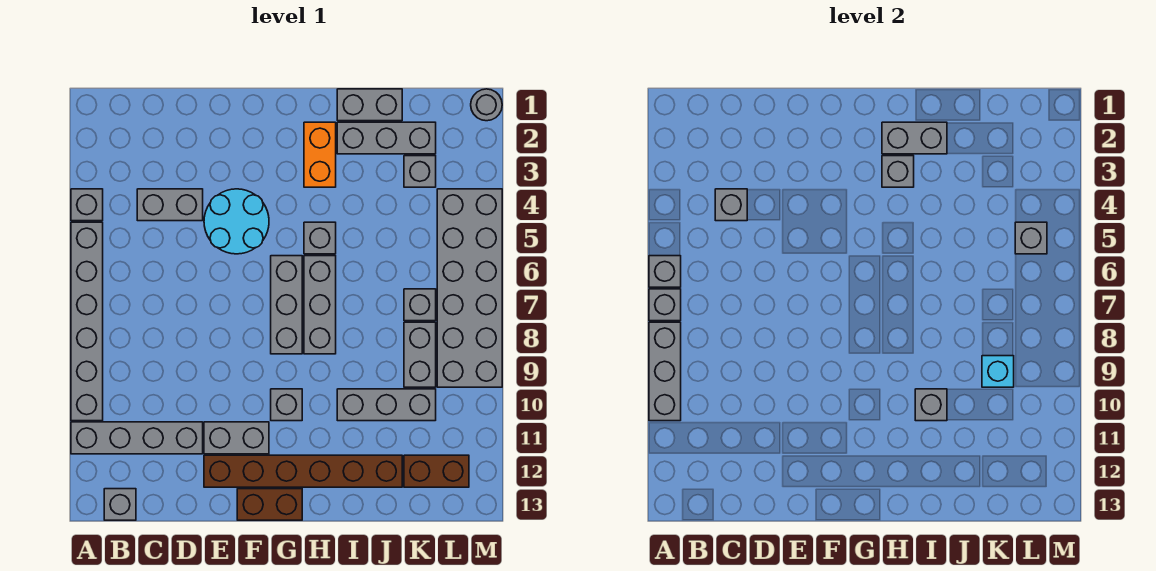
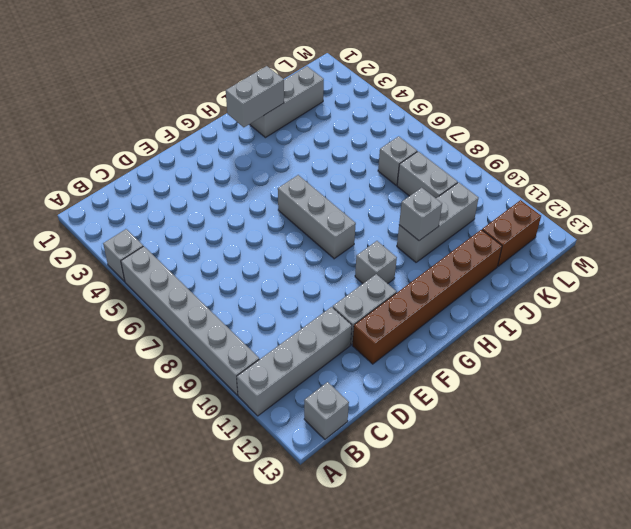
none -> grey brick C4:D4 level 1
none -> cyan round brick E4:F5 level 1
none -> brown brick F13:G13 level 1
none -> orange brick H2:H3 level 1

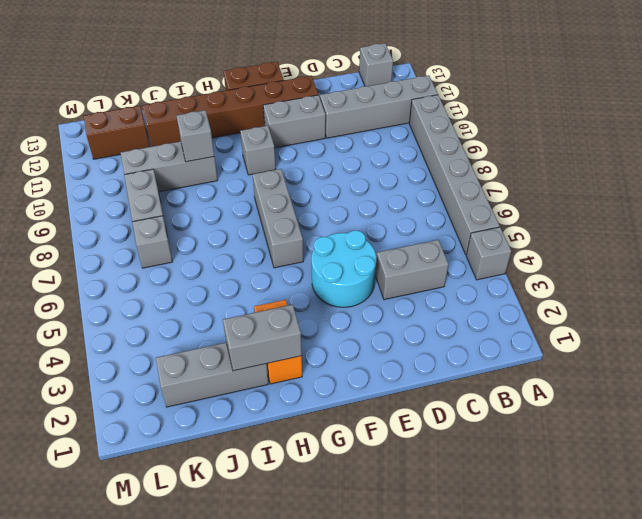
none -> grey brick H5 level 1
none -> grey brick H6:H8 level 1
none -> grey brick I1:J1 level 1
none -> grey brick K3 level 1

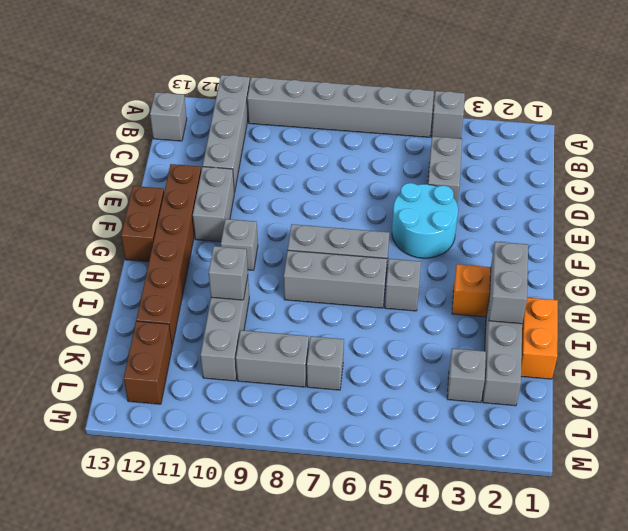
orange brick I1:J1 level 1 -> grey brick I1:J1 level 1
none -> grey brick L4:M9 level 1
none -> grey round brick M1 level 1
none -> grey brick A6 level 2
none -> grey brick A7 level 2

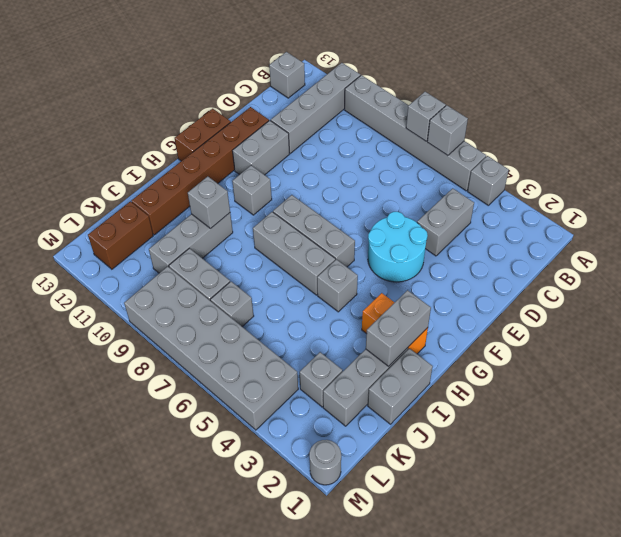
none -> grey brick A8:A10 level 2
none -> grey brick C4 level 2
none -> grey brick H3 level 2
none -> cyan brick K9 level 2

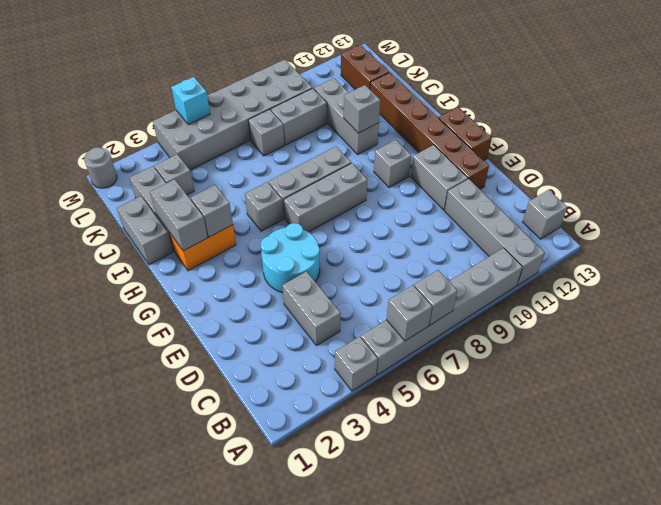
cyan brick M5 level 2 -> cyan brick K9 level 2
none -> grey brick A8:A10 level 2
none -> grey brick C4 level 2
none -> grey brick L5 level 2

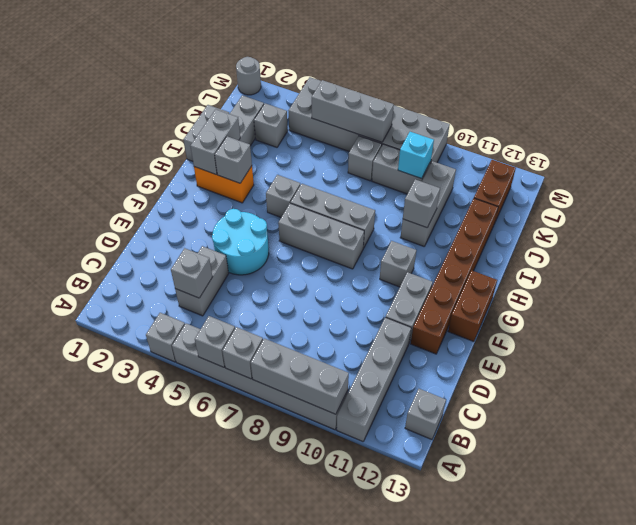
grey brick L5:L7 level 2 -> grey brick L5 level 2

